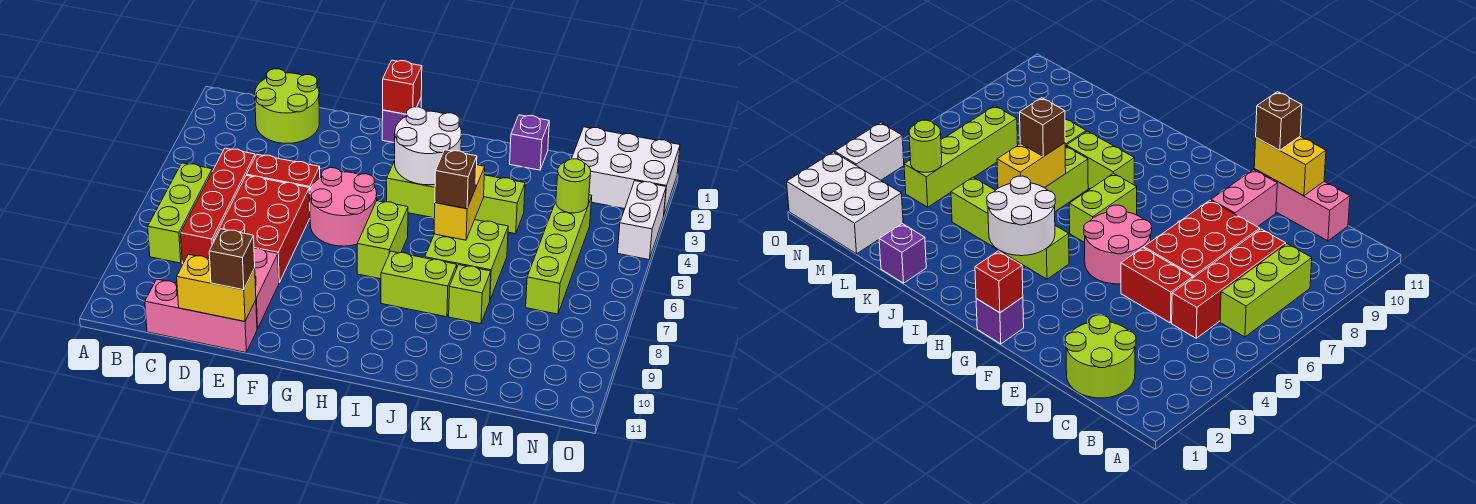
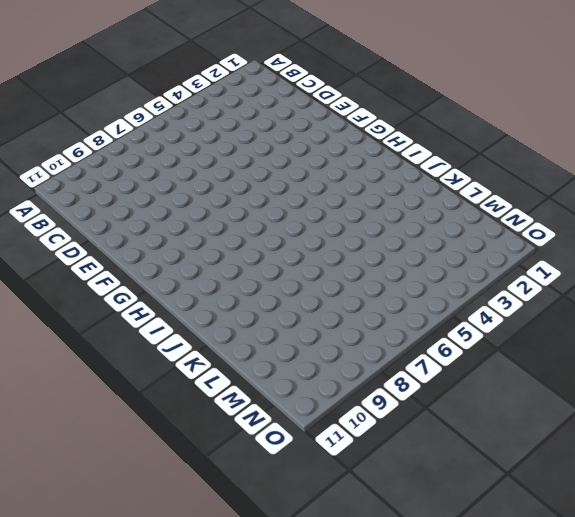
none -> lime brick B6:B8 level 1
none -> lime round brick C1:D2 level 1
none -> red brick C5:C8 level 1

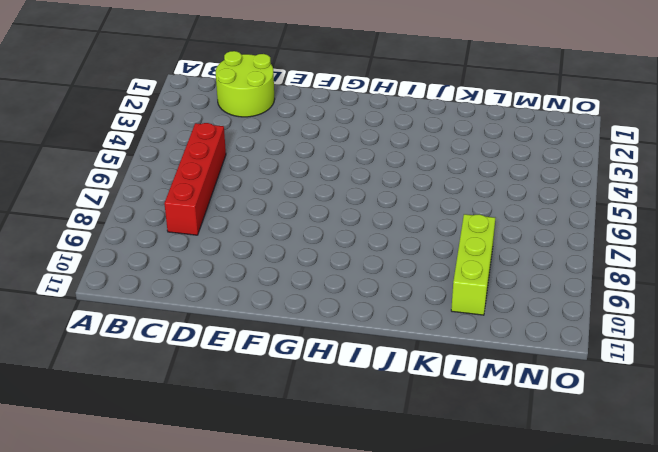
lime brick L8:L10 level 1 -> lime brick B6:B8 level 1
none -> pink brick C11:E11 level 1
none -> red brick D5:E5 level 1
none -> red brick D6:E8 level 1

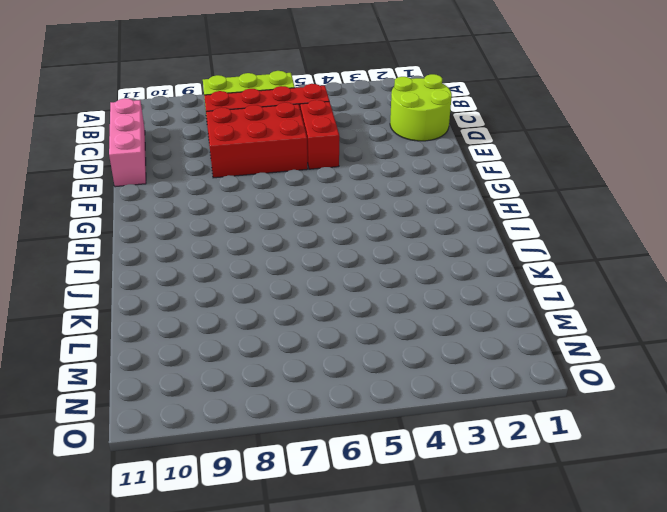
none -> pink brick E9:E10 level 1
none -> pink round brick F5:G6 level 1
none -> purple brick G1 level 1

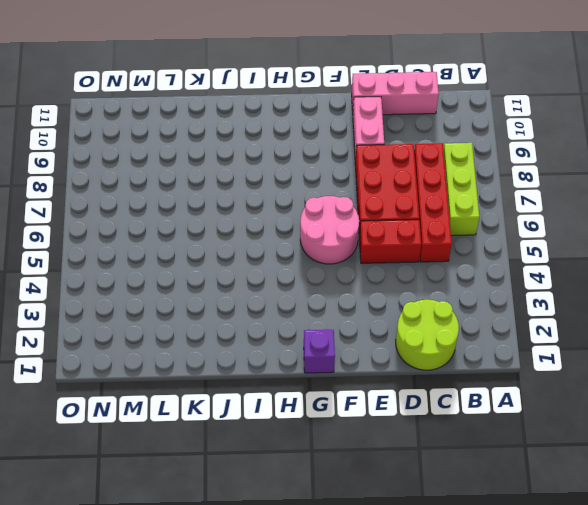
none -> lime brick H4:K4 level 1
none -> lime brick H6:H7 level 1
none -> lime brick I8:J8 level 1

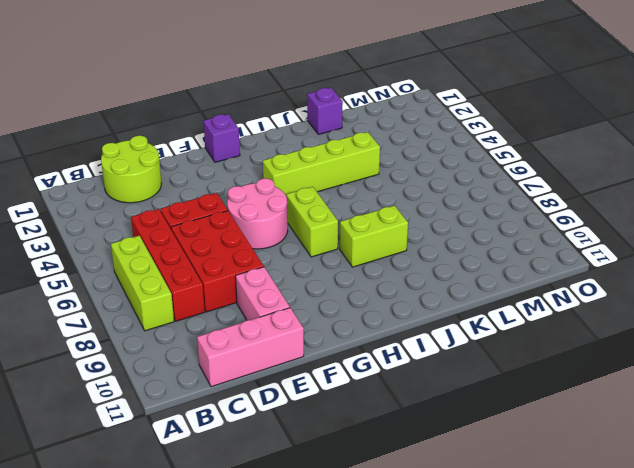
none -> lime brick J6:K7 level 1
none -> lime brick K8 level 1
none -> white brick M1:O2 level 1

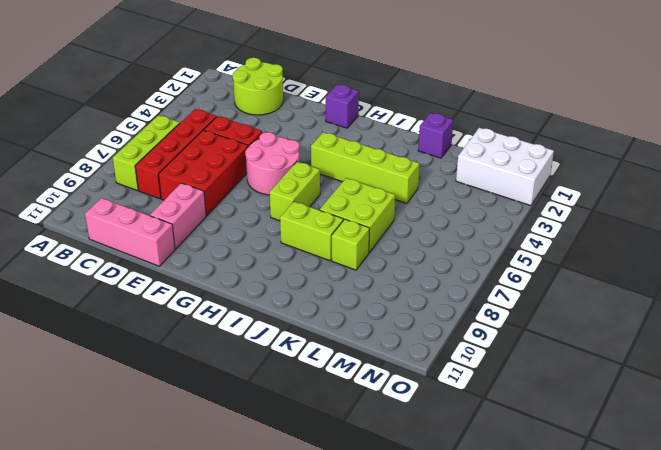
none -> lime brick M4:M7 level 1
none -> white brick O3:O4 level 1
none -> yellow brick D11:E11 level 2

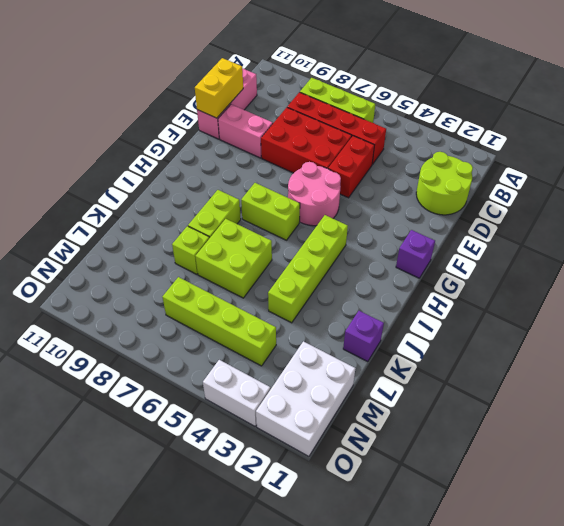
none -> red brick G1 level 2
none -> white round brick H3:I4 level 2
none -> yellow brick J5:J6 level 2

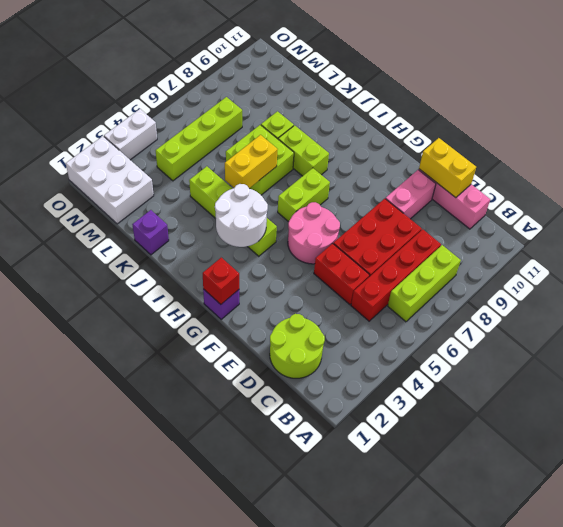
none -> lime round brick M4 level 2
none -> brown brick E11 level 3
none -> brown brick J6 level 3

